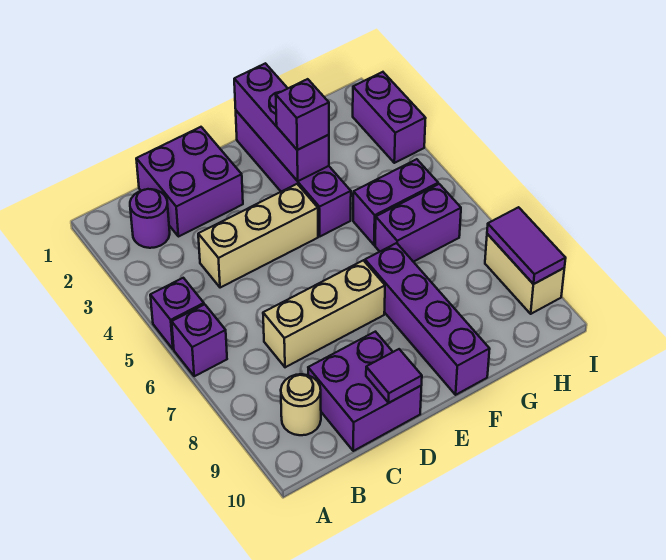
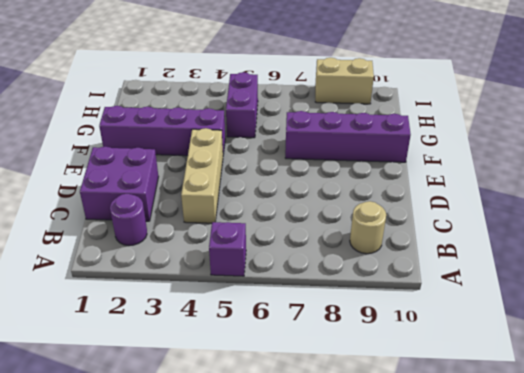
none -> purple brick A6 level 1
none -> tan brick C7:E7 level 1
none -> purple brick C9:D10 level 1

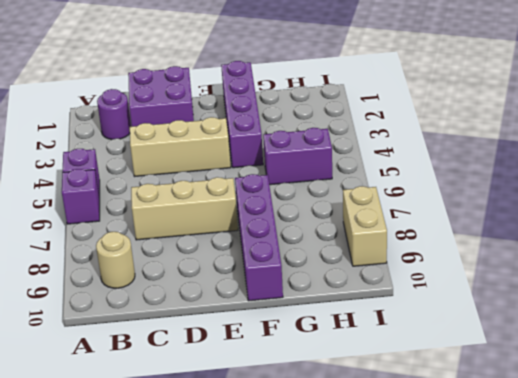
none -> purple brick C9:D10 level 1
none -> purple brick G6:H6 level 1
none -> purple brick I2:I3 level 1

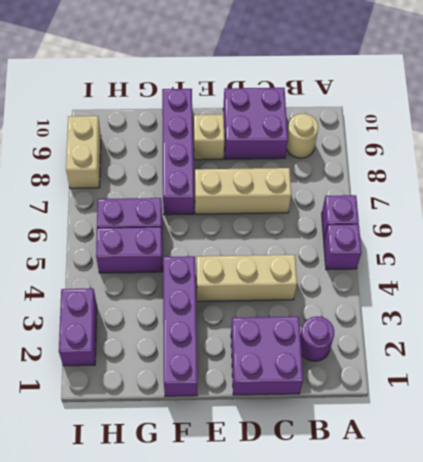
tan brick E9 level 1 -> none
none -> purple tile D10 level 2
none -> purple brick F1:F3 level 2
none -> purple tile I8:I9 level 2

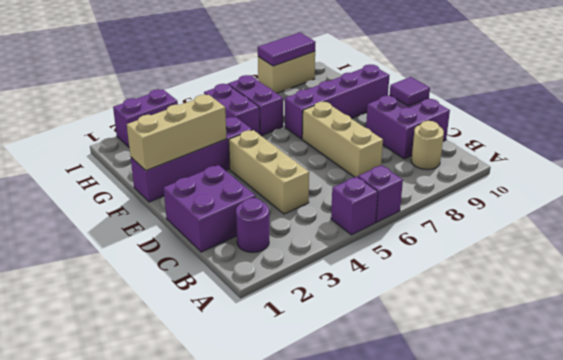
tan brick F1:F3 level 2 -> purple brick F1:F3 level 2
none -> purple brick F3 level 3

